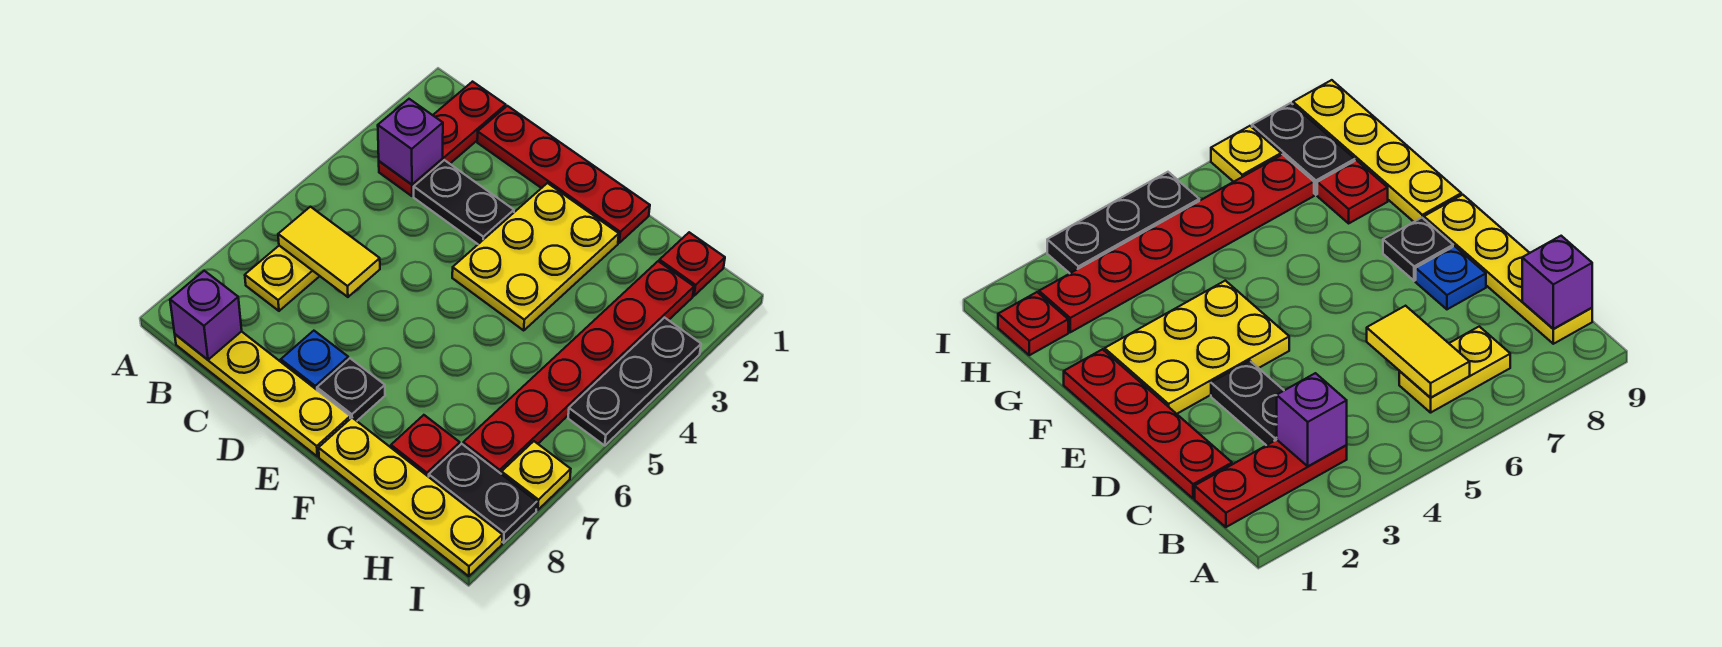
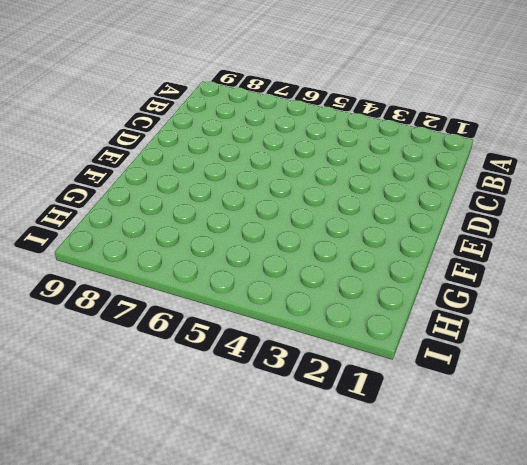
none -> red plate B1:B3 level 1
none -> yellow plate B6:B7 level 1
none -> yellow plate B9:E9 level 1

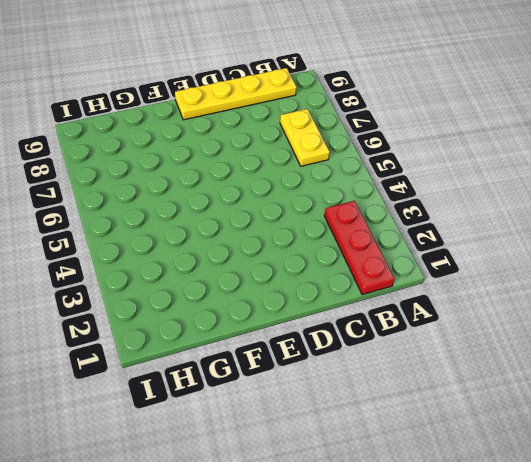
none -> red plate C1:F1 level 1
none -> black plate C3:D3 level 1
none -> blue plate D8 level 1

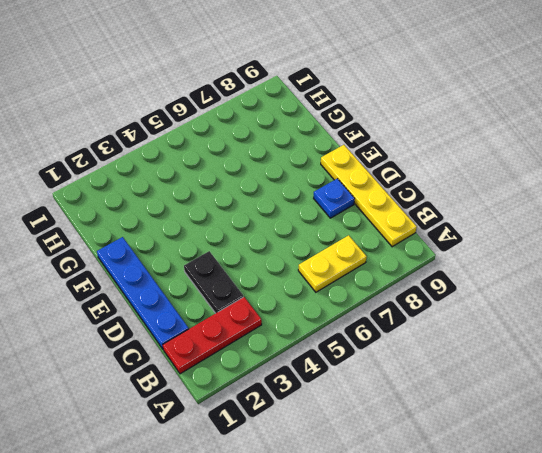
blue plate C1:F1 level 1 -> red plate C1:F1 level 1
none -> yellow plate E2:F4 level 1
none -> black plate E8 level 1
none -> yellow plate F9:I9 level 1

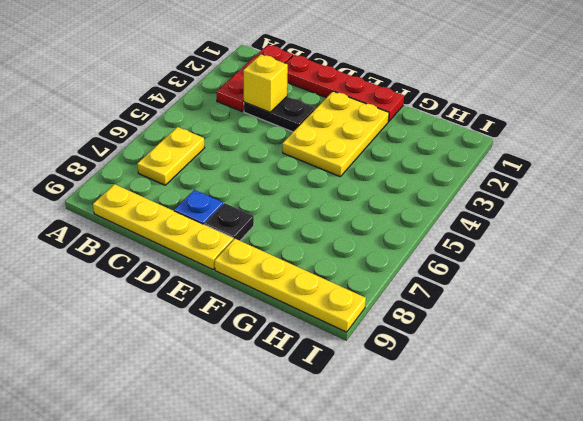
yellow brick C3 level 2 -> none
none -> red plate G8 level 1
none -> red plate H1 level 1
none -> red plate H2:H7 level 1

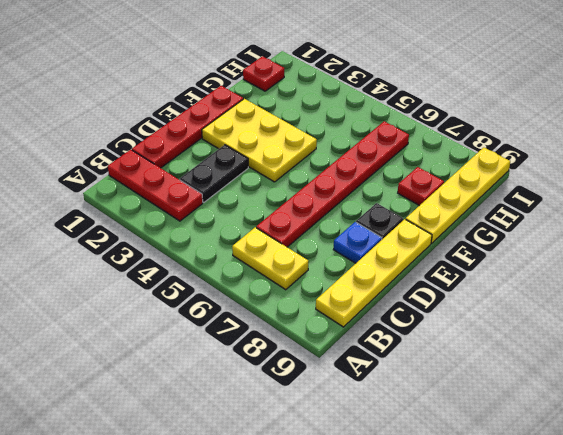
red plate C6:H6 level 1 -> red plate H2:H7 level 1
none -> black plate H8:I8 level 1
none -> black plate I3:I5 level 1
none -> yellow plate I7 level 1

